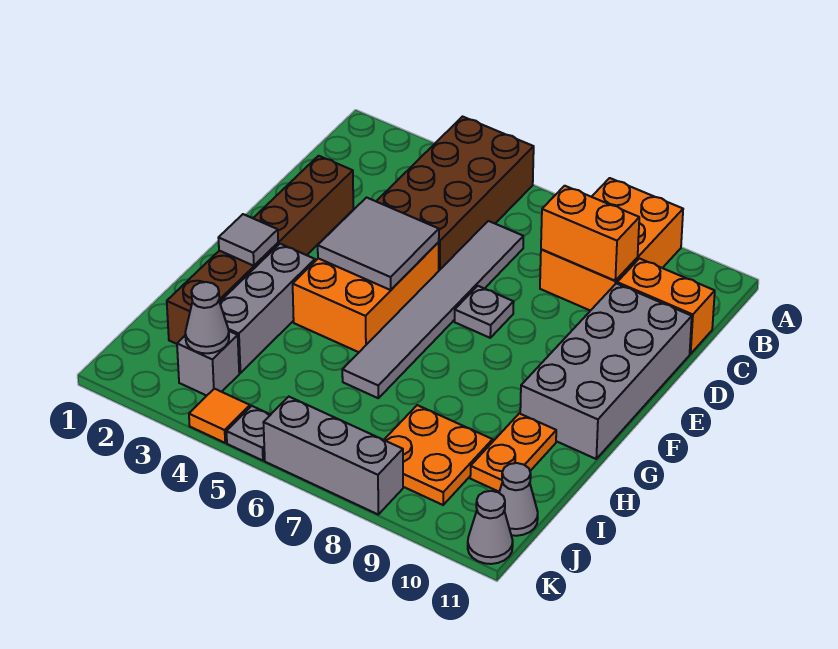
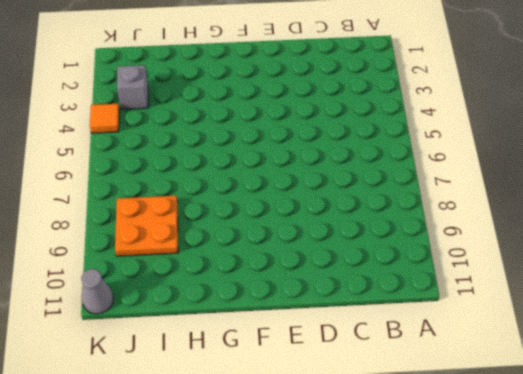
none -> brown brick A4:D5 level 1
none -> orange brick A8:C9 level 1
none -> grey tile C6:H6 level 1

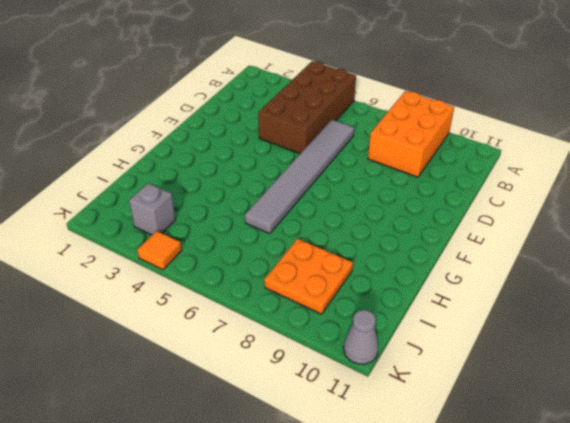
none -> orange brick C10:C11 level 1
none -> brown brick D2:I2 level 1
none -> grey brick D10:G11 level 1

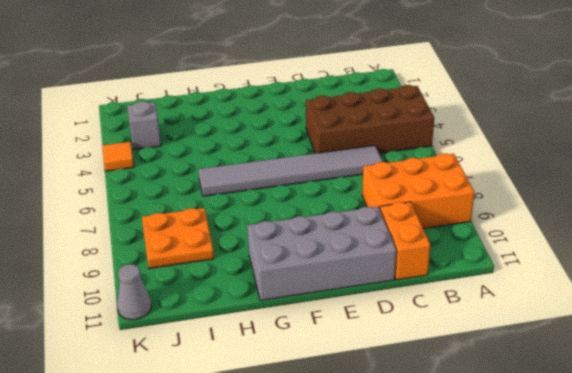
none -> brown brick D2:I2 level 1
none -> orange brick E4:G5 level 1
none -> grey plate E7 level 1

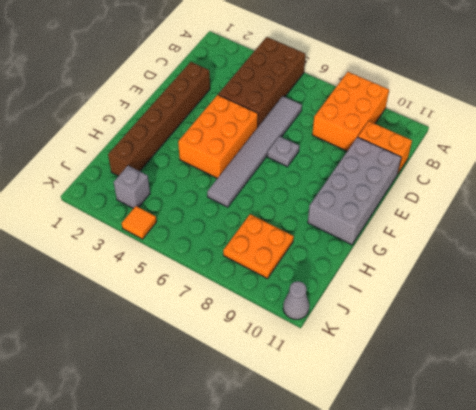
none -> grey brick G3:I3 level 1
none -> orange plate H10:I10 level 1
none -> grey cone J11 level 1

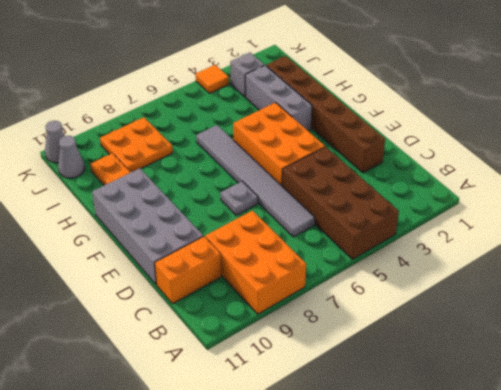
none -> grey plate K5 level 1
none -> grey brick K6:K8 level 1
none -> orange brick C8:C9 level 2

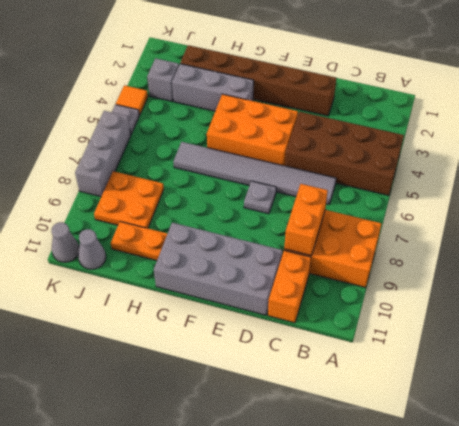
none -> grey tile E4:F5 level 2
none -> grey tile G2 level 2
none -> grey cone J3 level 2

